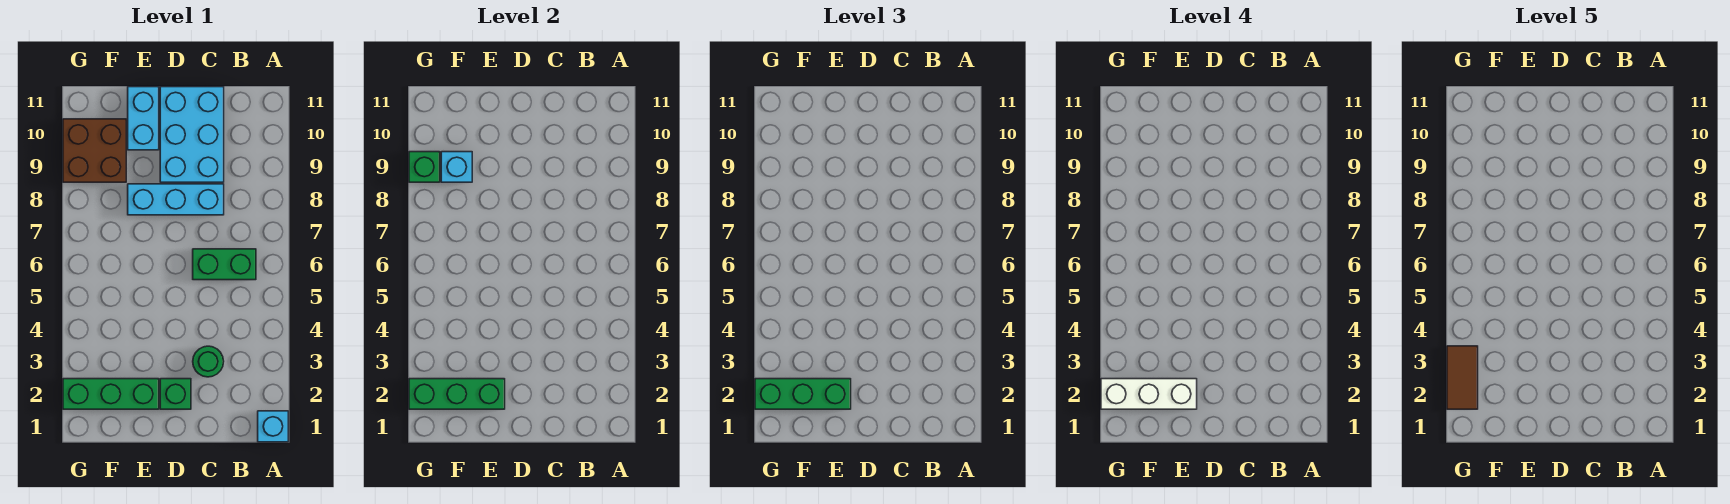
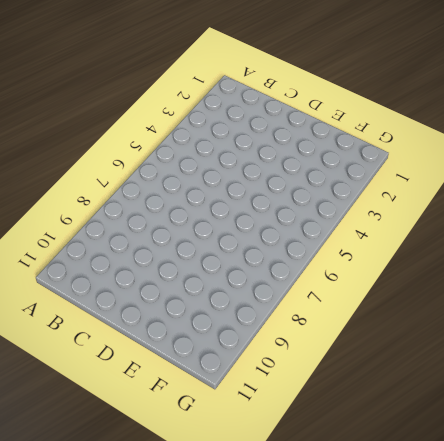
none -> cyan brick A1 level 1
none -> green brick B6:C6 level 1
none -> green round brick C3 level 1

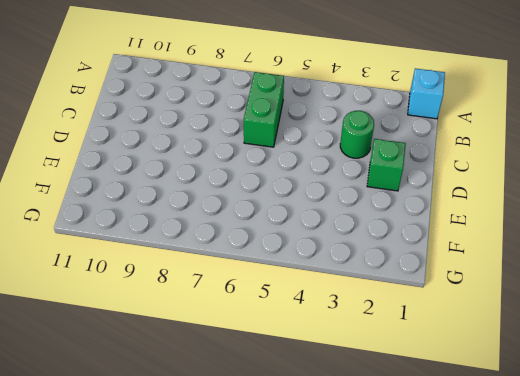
none -> cyan brick C8:E8 level 1
none -> cyan brick C9:D11 level 1
none -> green brick E2:G2 level 1

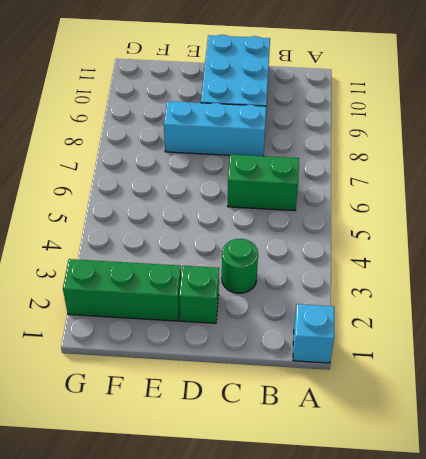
none -> cyan brick E10:E11 level 1
none -> brown brick F9:G10 level 1
none -> green brick E2:G2 level 2

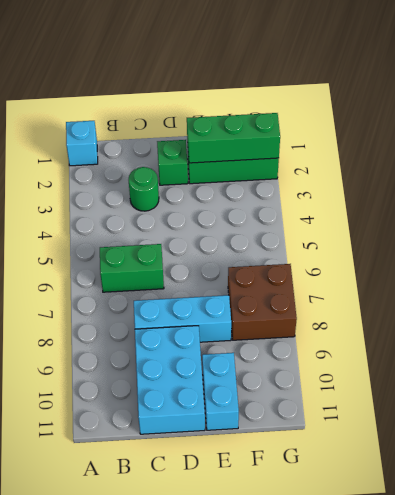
brown brick F7:G8 level 1 -> brown brick F9:G10 level 1
none -> cyan brick F9 level 2
none -> green brick G9 level 2
none -> green brick E2:G2 level 3

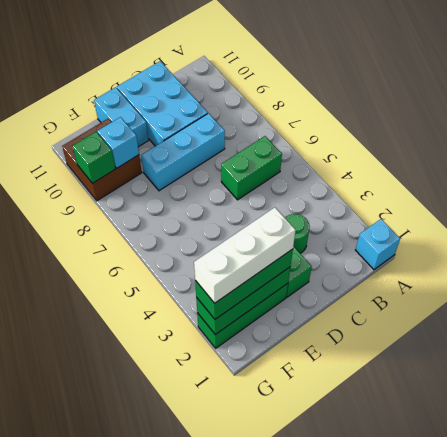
none -> brown tile G2:G3 level 5

